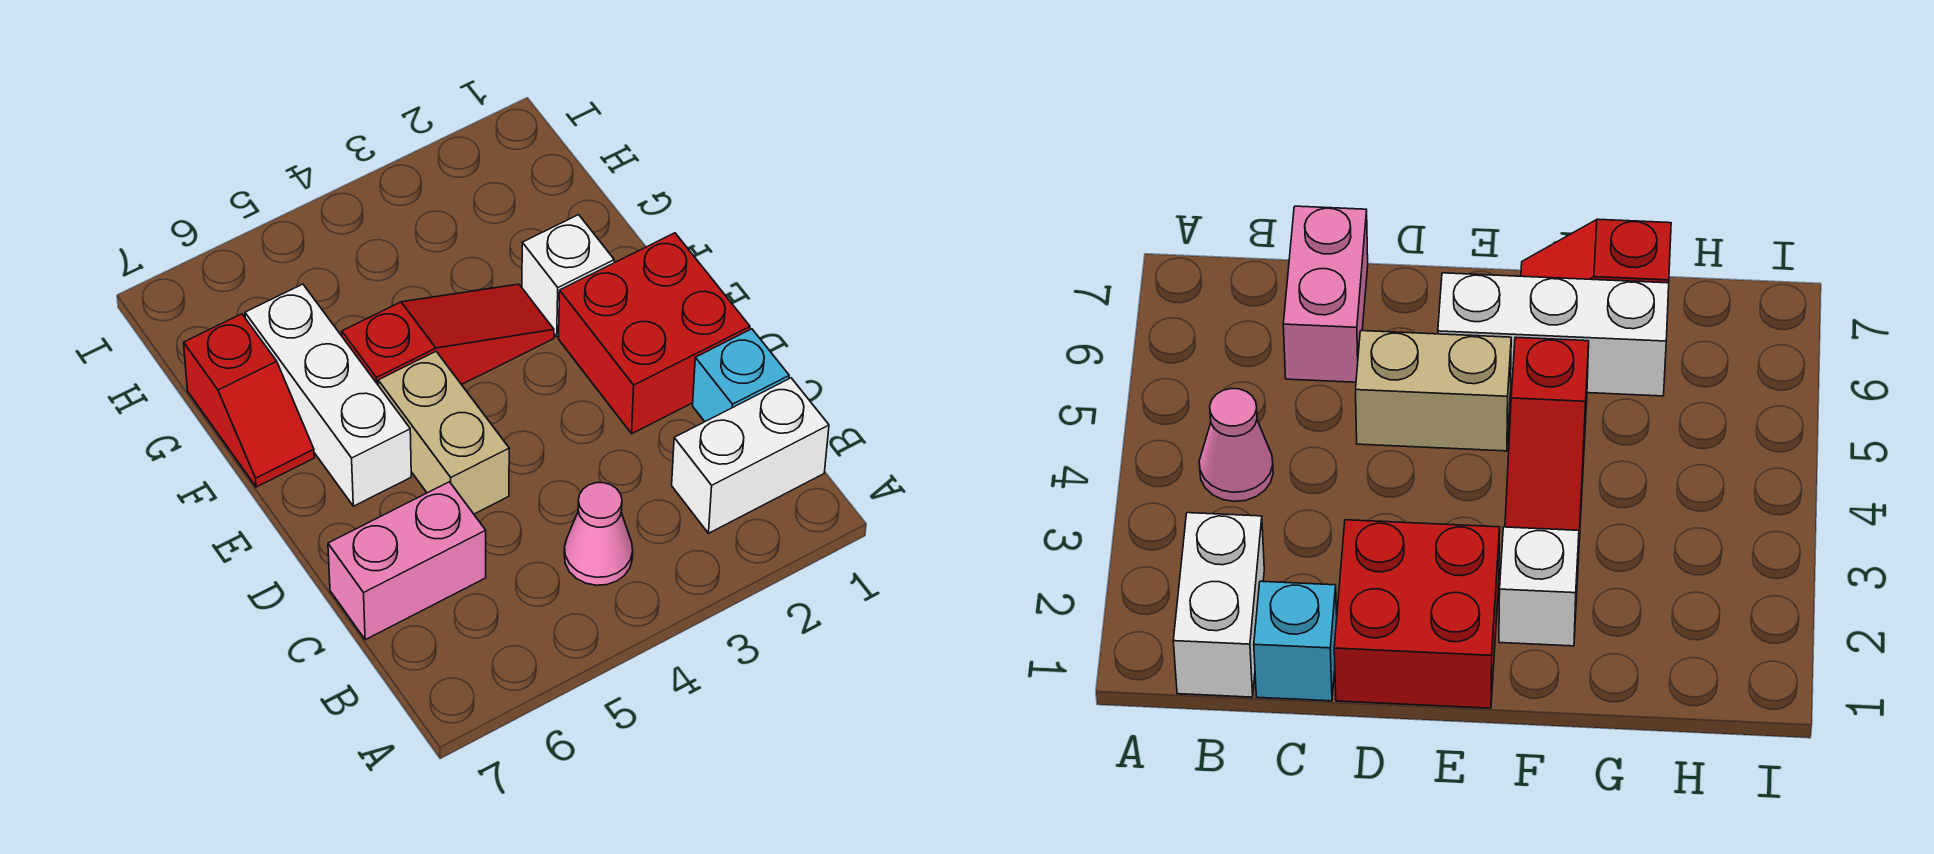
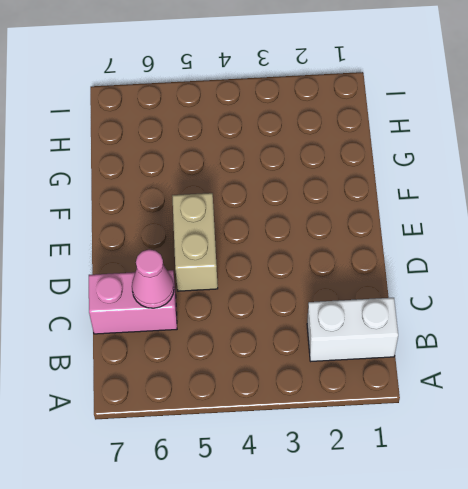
pink cone C6 level 2 -> pink cone B4 level 1
none -> cyan brick C1 level 1
none -> red brick D1:E2 level 1

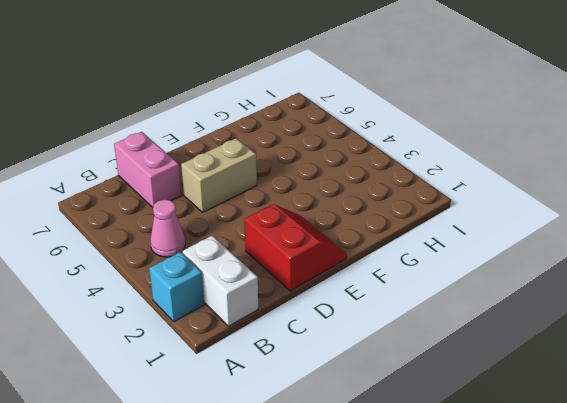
cyan brick A2 level 1 -> cyan brick C1 level 1
red slope D1:E2 level 1 top D -> red brick D1:E2 level 1
none -> white brick E6:G6 level 1
none -> white brick F2 level 1

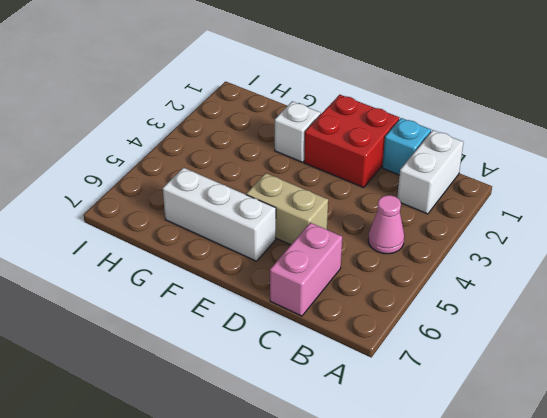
none -> red slope F3:F5 level 1 top 5
none -> red slope F7:G7 level 1 top G

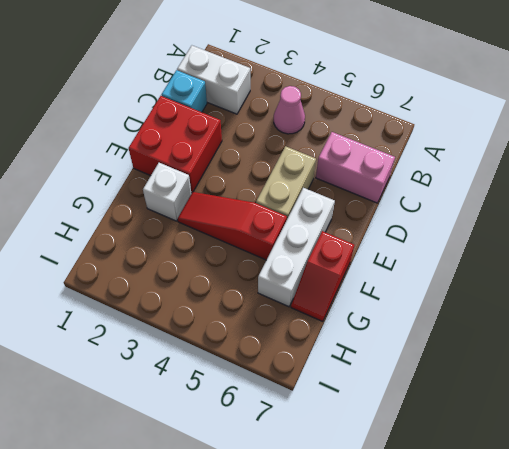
red slope F7:G7 level 1 top F -> red slope F7:G7 level 1 top G

